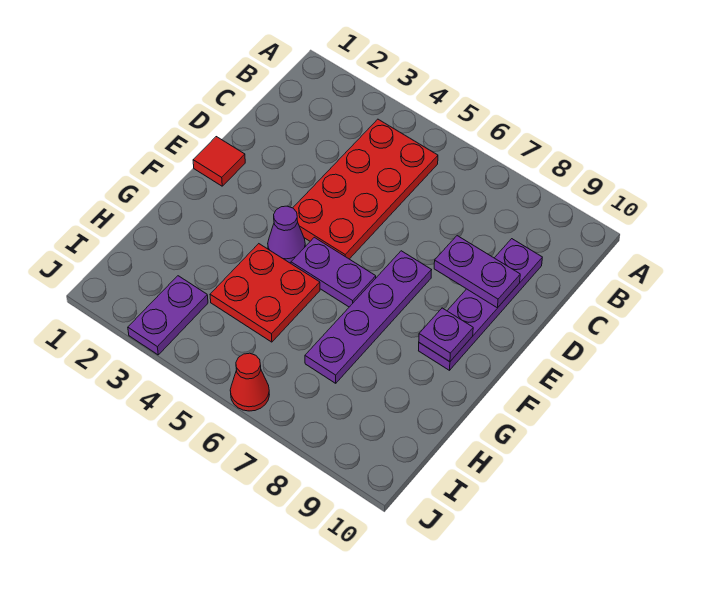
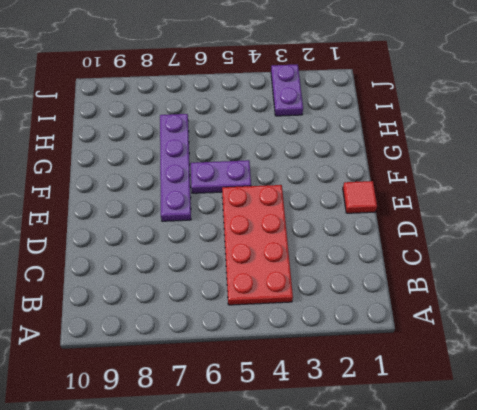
none -> purple plate C9:F9 level 1
none -> purple cone F4 level 1

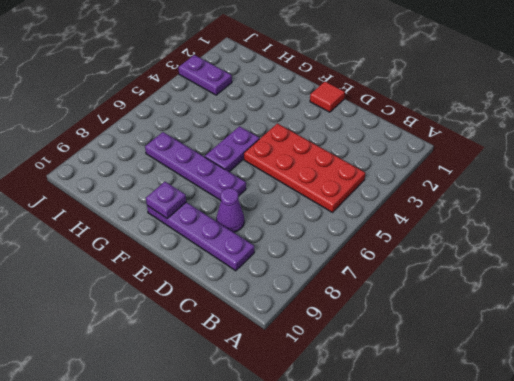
purple cone D8 level 1 -> purple cone F4 level 1
none -> red plate G4:H5 level 1
none -> red cone J6 level 1

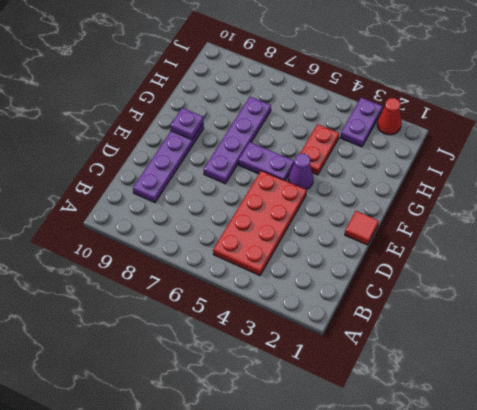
red plate G4:H4 level 1 -> red plate G4:H5 level 1
red cone J2 level 1 -> red cone J6 level 1
none -> purple plate D8:D9 level 2

